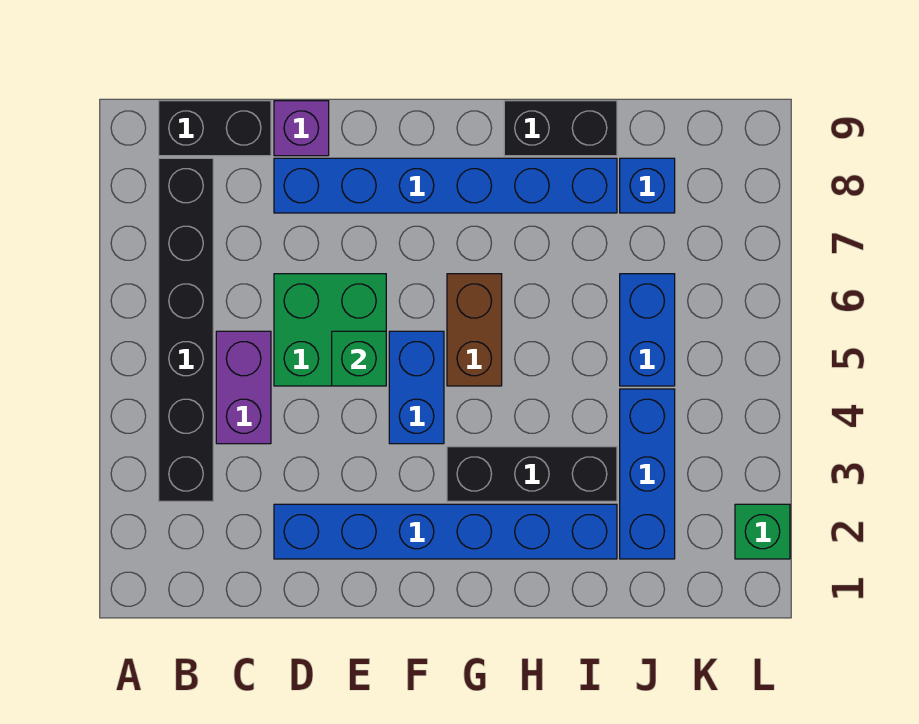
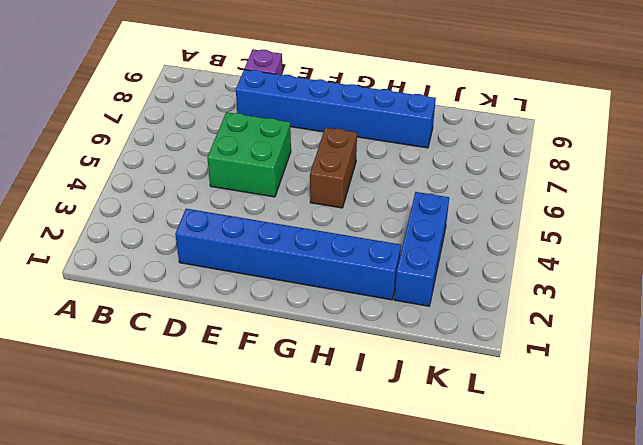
none -> black brick B3:B8 level 1
none -> black brick B9:C9 level 1
none -> purple brick C4:C5 level 1

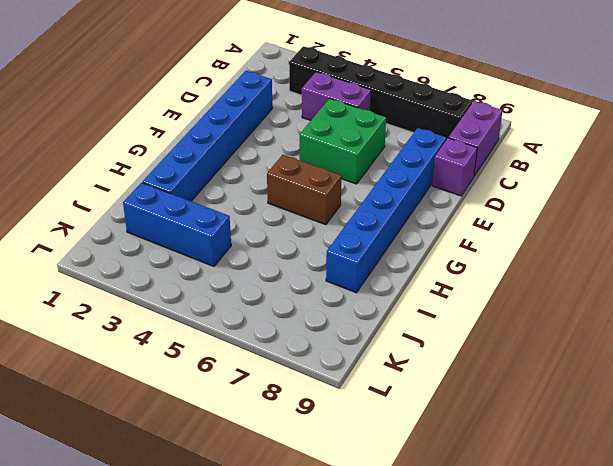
purple brick B9:C9 level 1 -> black brick B9:C9 level 1
none -> blue brick F4:F5 level 1
none -> black brick G3:I3 level 1
none -> black brick H9:I9 level 1

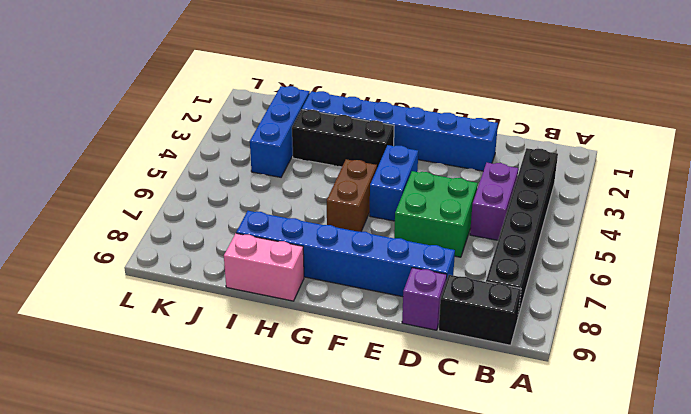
pink brick H9:I9 level 1 -> black brick H9:I9 level 1
none -> blue brick J5:J6 level 1
none -> blue brick J8 level 1
none -> green brick L2 level 1

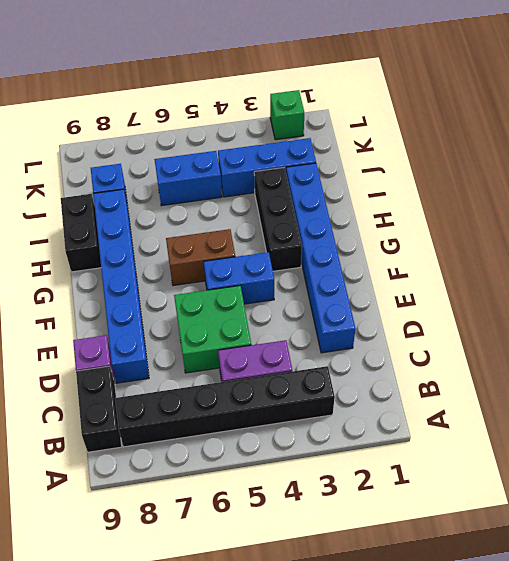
none -> green brick E5 level 2

